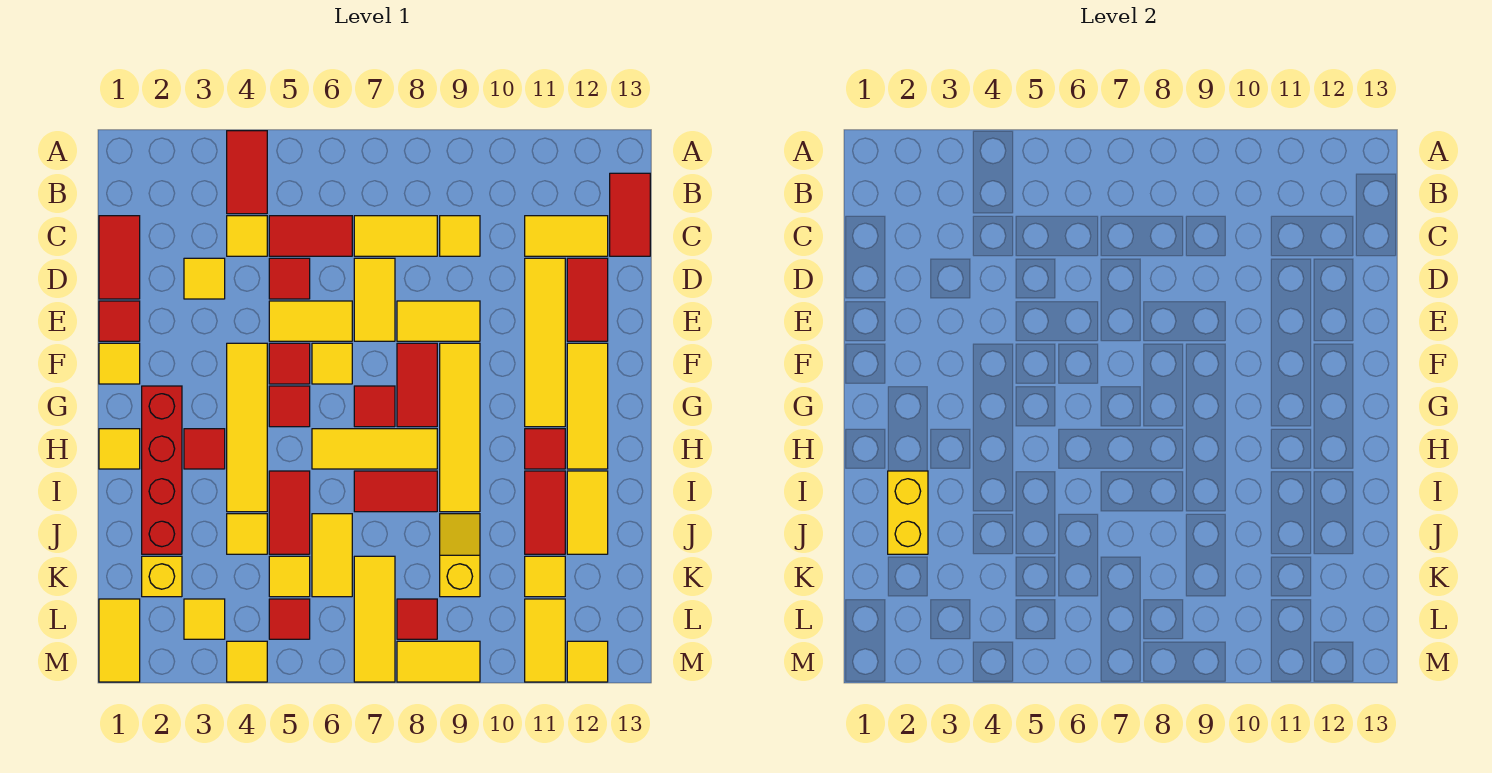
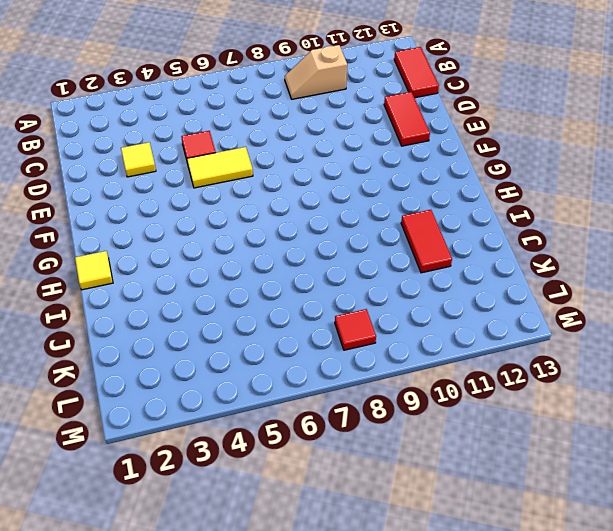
tan slope B9:B10 level 1 top 10 -> none
none -> red tile A4:B4 level 1
none -> red tile C1:D1 level 1
none -> yellow tile C4 level 1
none -> red tile C5:C6 level 1

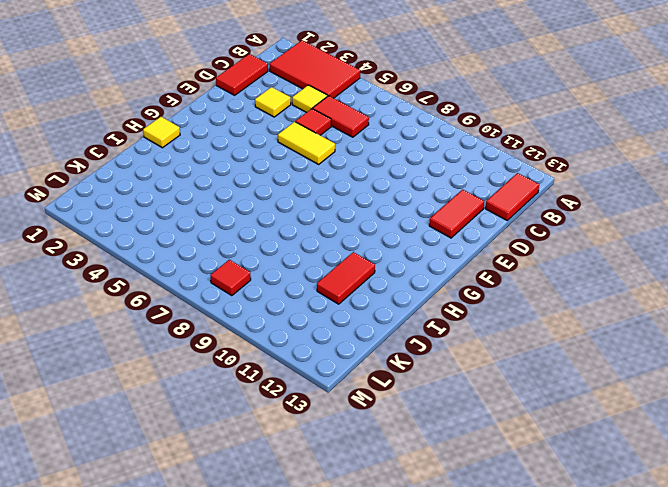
red tile A2:B4 level 1 -> red tile A4:B4 level 1
none -> yellow tile C7:C8 level 1
none -> yellow tile C9 level 1
none -> yellow tile C11:C12 level 1
none -> yellow tile D7:E7 level 1

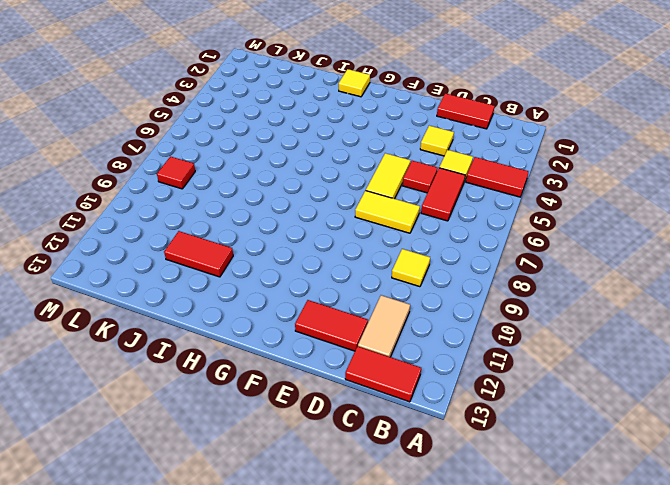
tan tile C11:C12 level 1 -> yellow tile C11:C12 level 1
none -> yellow tile C7:C8 level 1
none -> yellow tile D11:G11 level 1
none -> red tile E1 level 1
none -> yellow tile E8:E9 level 1

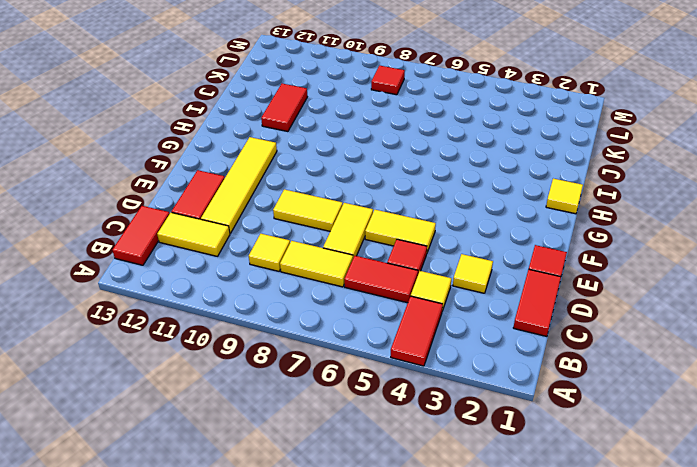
none -> yellow tile F1 level 1
none -> yellow tile F4:I4 level 1
none -> red tile F5 level 1
none -> yellow tile F6 level 1

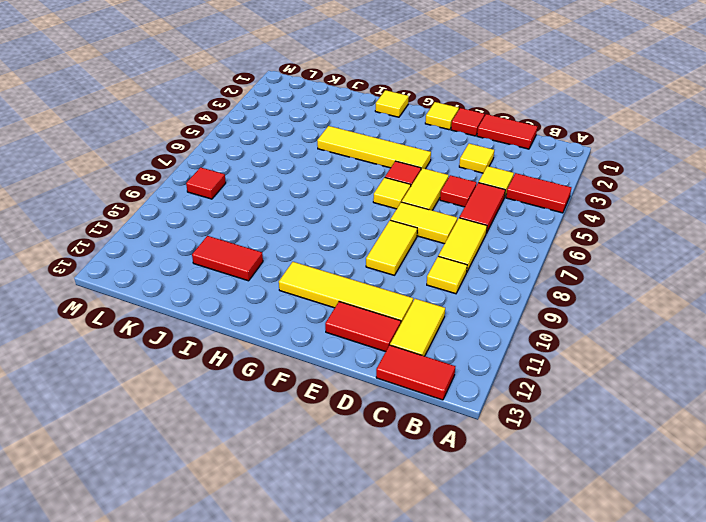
none -> red tile F8:G8 level 1
none -> yellow tile F9:I9 level 1
none -> yellow tile F12:H12 level 1
none -> red brick G2:J2 level 1

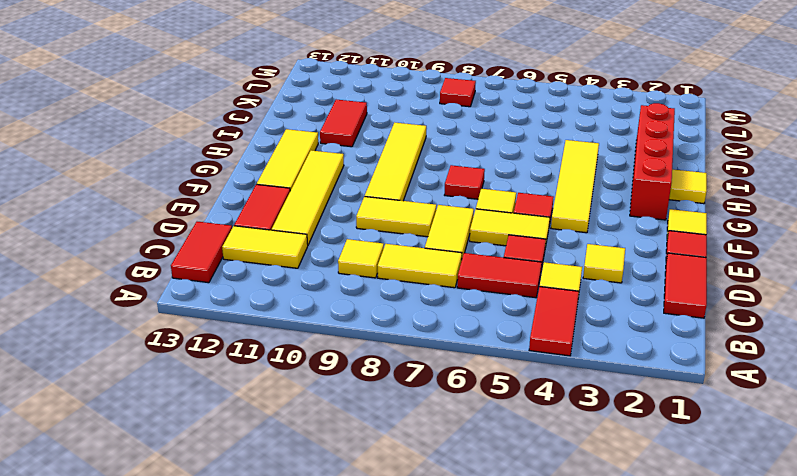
none -> red tile F8:G8 level 1
none -> red tile G5 level 1
none -> red tile H3 level 1
none -> yellow tile H6:H8 level 1

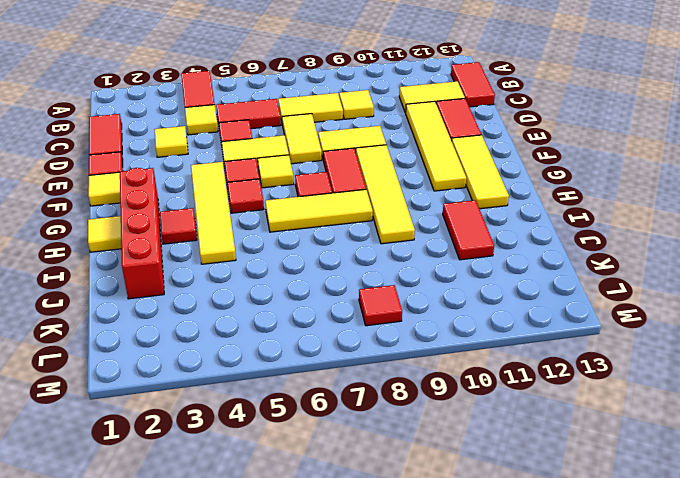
none -> red tile H11 level 1
none -> red tile I5:J5 level 1
none -> red tile I7:I8 level 1
none -> yellow tile I12:J12 level 1

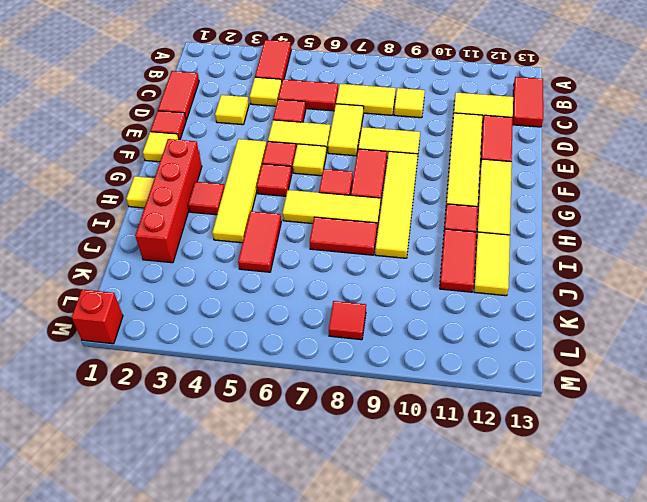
red brick M1 level 1 -> yellow tile L1:M1 level 1
none -> yellow tile J4 level 1
none -> yellow tile J6:K6 level 1
none -> yellow slope J9:K9 level 1 top K
none -> yellow brick K2 level 1

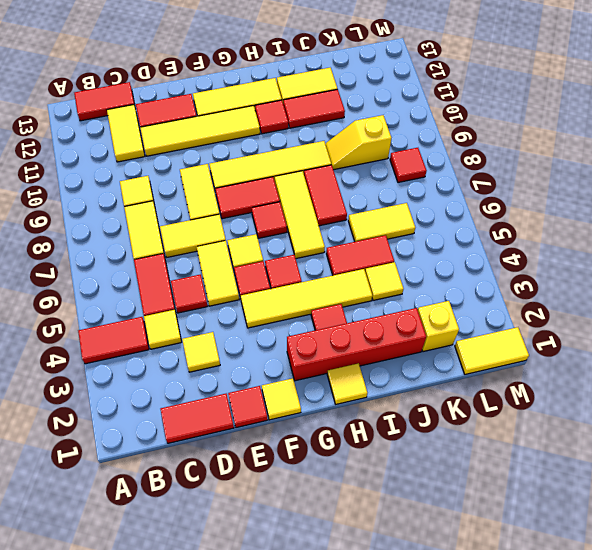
none -> yellow tile K5 level 1
none -> yellow tile K7:M7 level 1
none -> yellow tile K11 level 1
none -> yellow tile L3 level 1

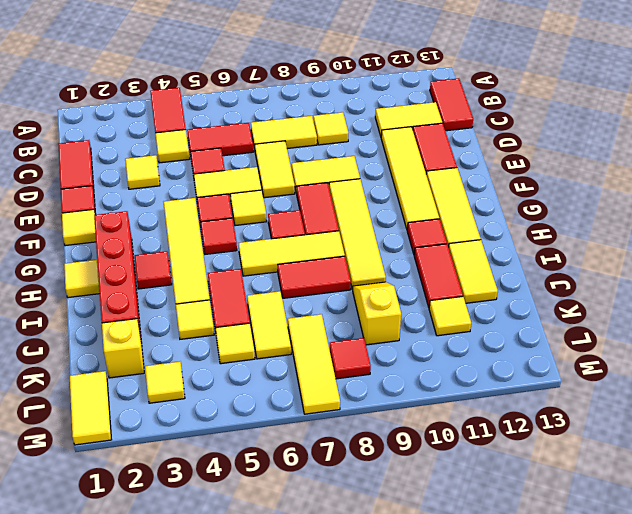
none -> red tile L5 level 1
none -> yellow tile L11:M11 level 1
none -> yellow tile M4 level 1
none -> yellow tile M8:M9 level 1

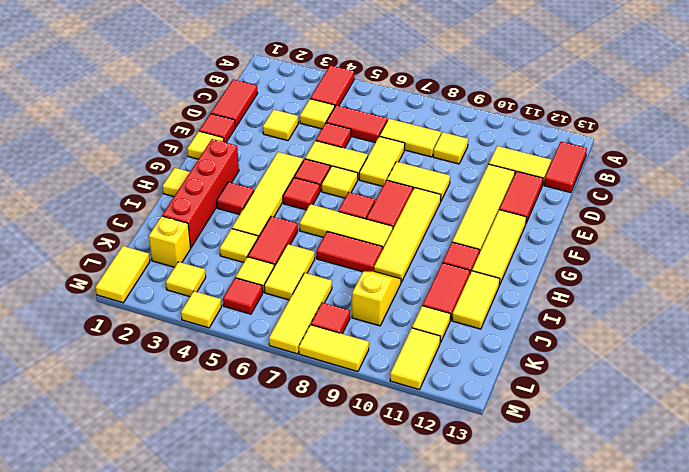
none -> yellow tile M12 level 1
none -> yellow brick I2:J2 level 2

